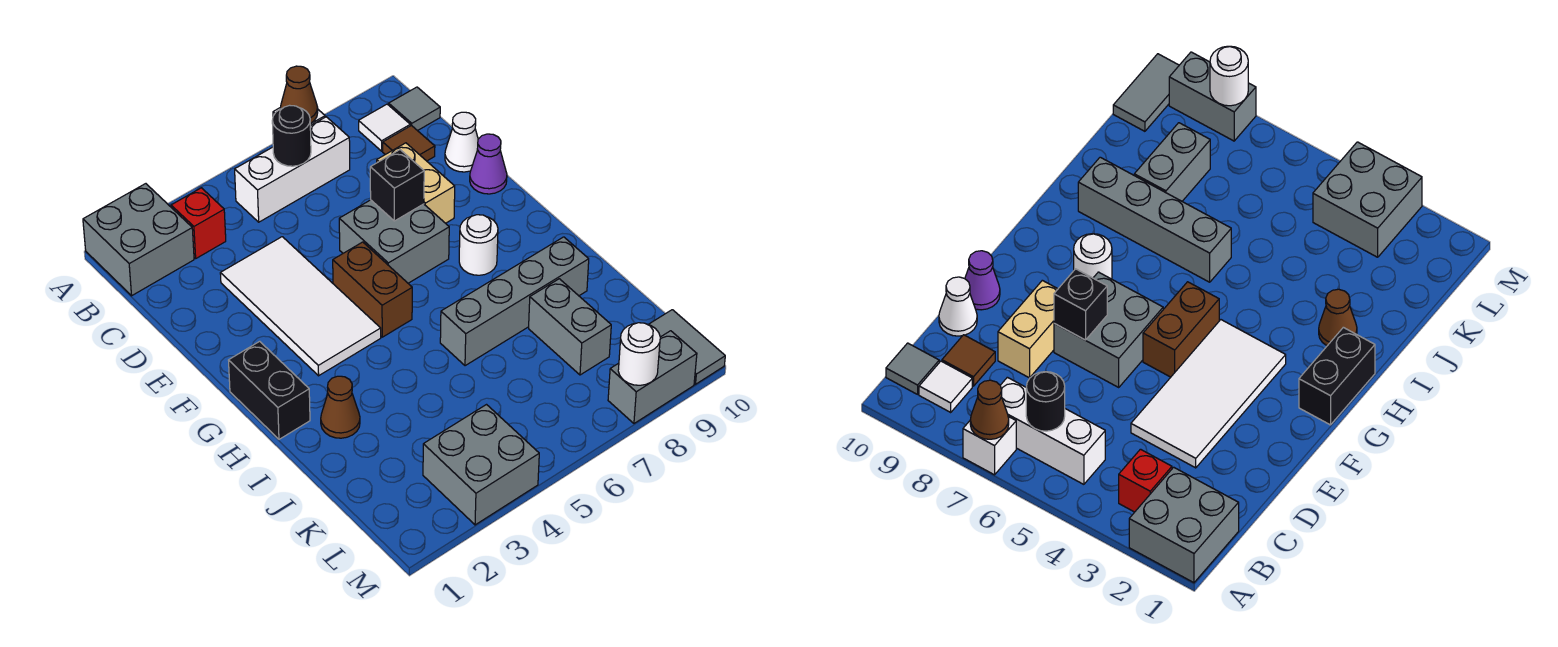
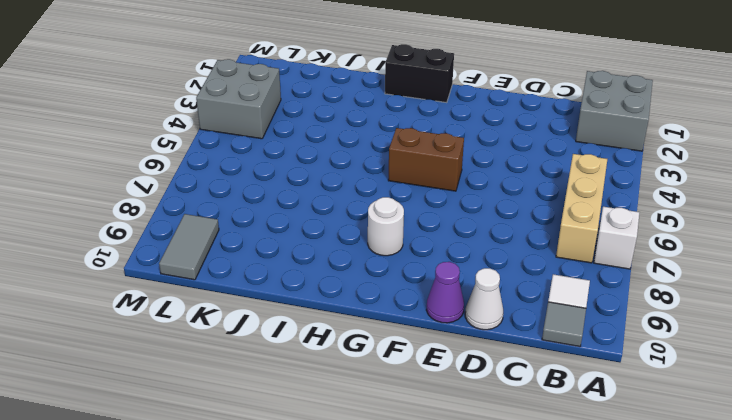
tan brick B5:B7 level 1 -> white brick B5:B7 level 1
grey tile L9:L10 level 1 -> grey tile L10:M10 level 1
none -> red brick B3 level 1
none -> brown tile C9 level 1
none -> white tile D3:G4 level 1

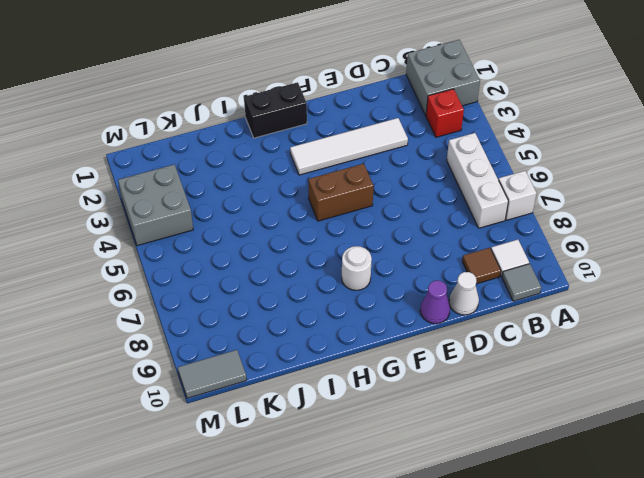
white tile D3:G3 level 1 -> white tile D3:G4 level 1
none -> tan brick D8:E8 level 1
none -> grey brick E6:F7 level 1
none -> brown cone I2 level 1

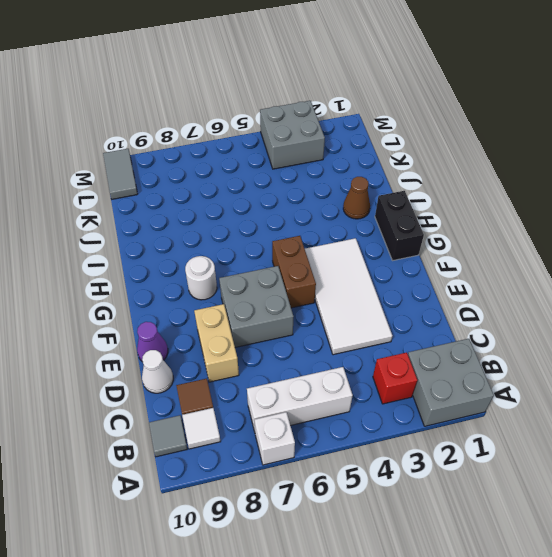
none -> grey brick I6:I9 level 1
none -> grey brick J8:K8 level 1
none -> grey brick M8:M9 level 1

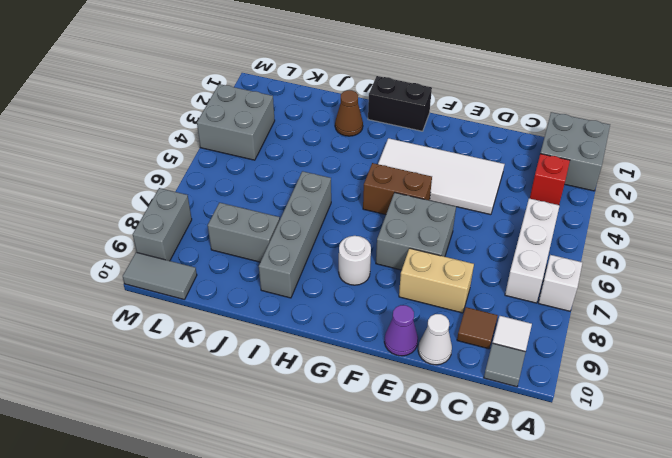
none -> brown cone A7 level 2
none -> black round brick B6 level 2
none -> black brick E7 level 2

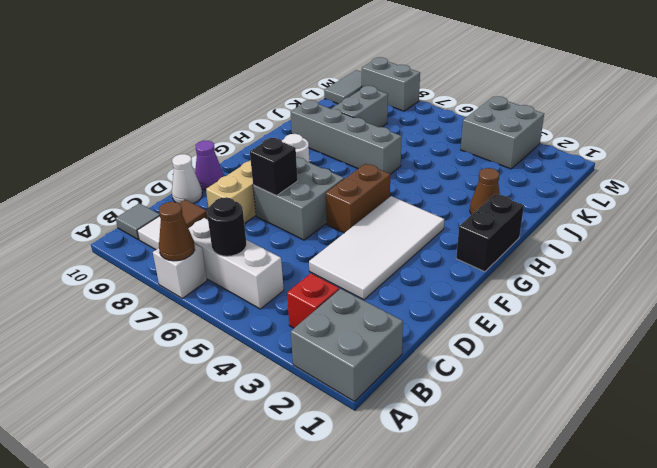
none -> white round brick M8 level 2

